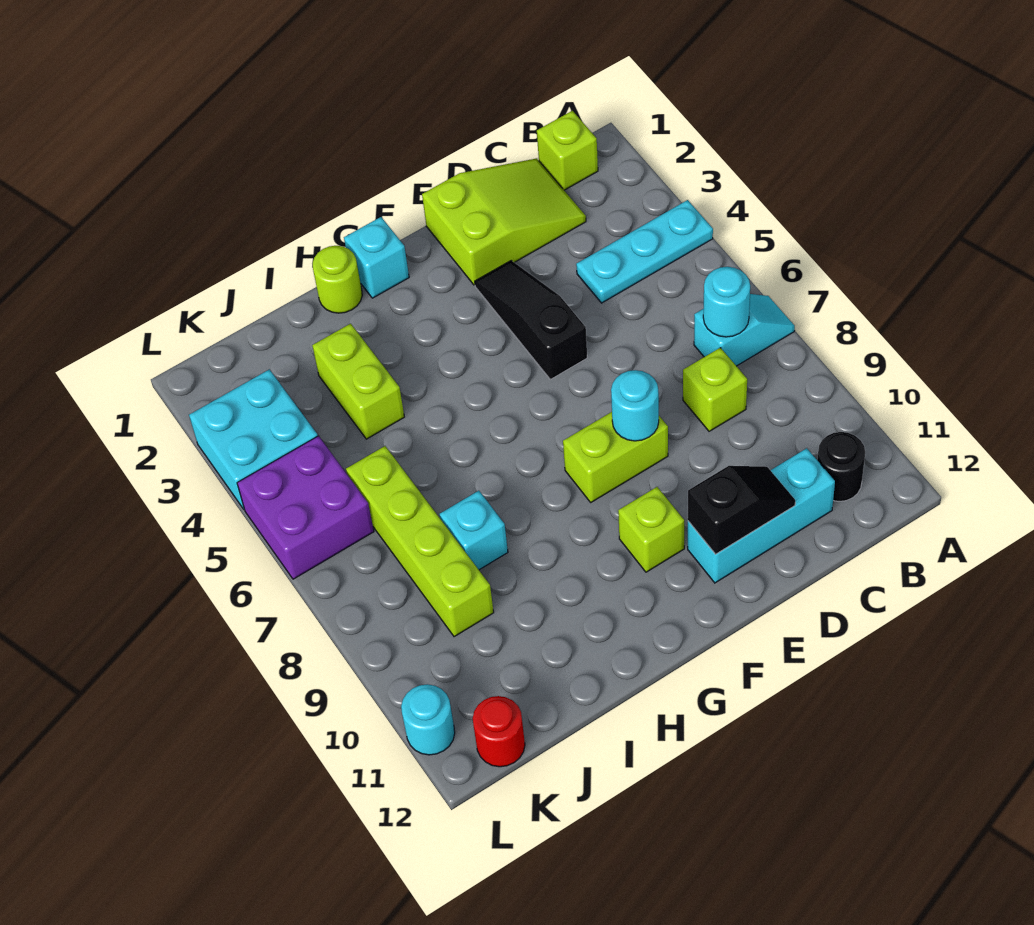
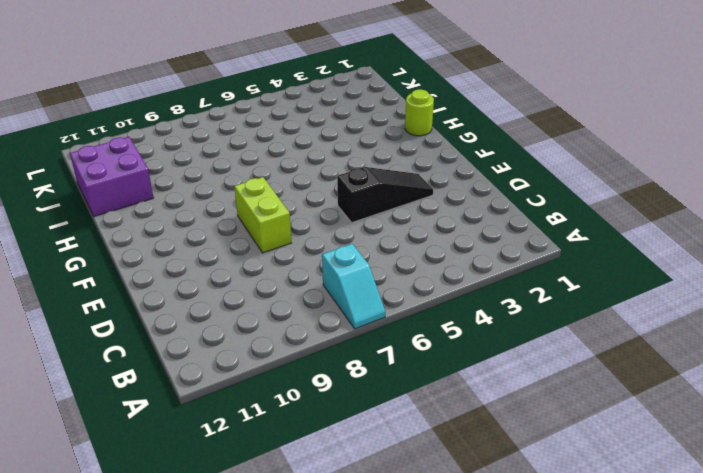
purple brick I11:J12 level 1 -> purple brick K5:L6 level 1
none -> cyan plate A4:C4 level 1
none -> lime brick B1 level 1
none -> black round brick B11 level 1

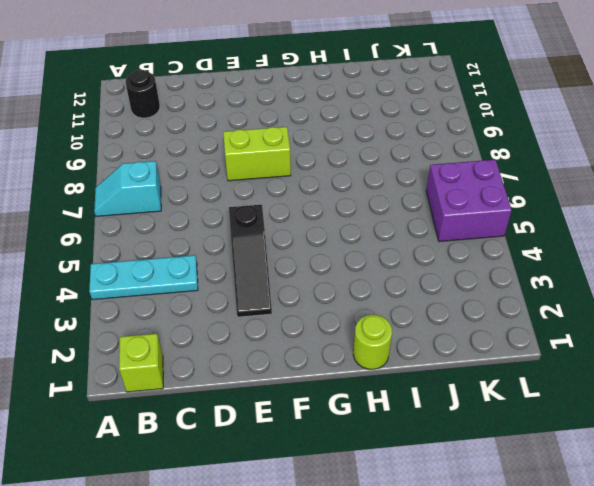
none -> lime slope C1:E2 level 1 top E
none -> lime brick C8 level 1
none -> cyan brick C11:E11 level 1

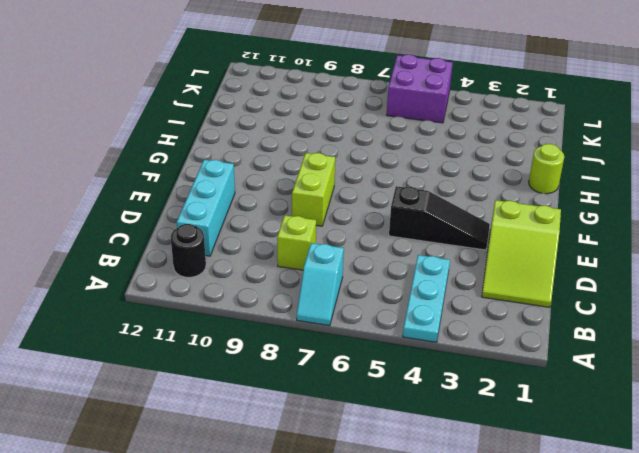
none -> lime brick B1 level 1
none -> lime brick F10 level 1
none -> cyan brick G1 level 1

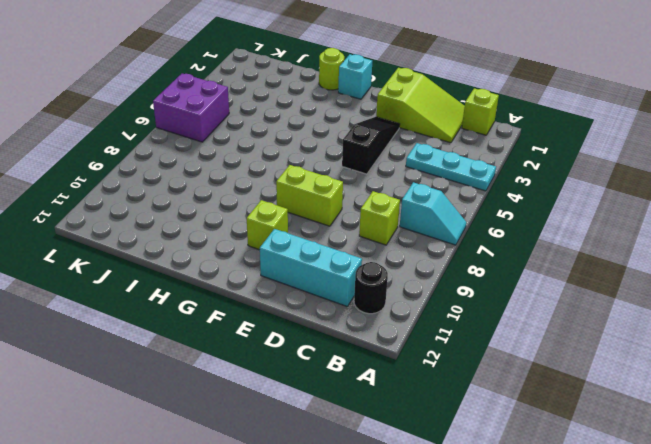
none -> lime brick I3:I4 level 1
none -> cyan brick I8 level 1
none -> lime brick J6:J9 level 1

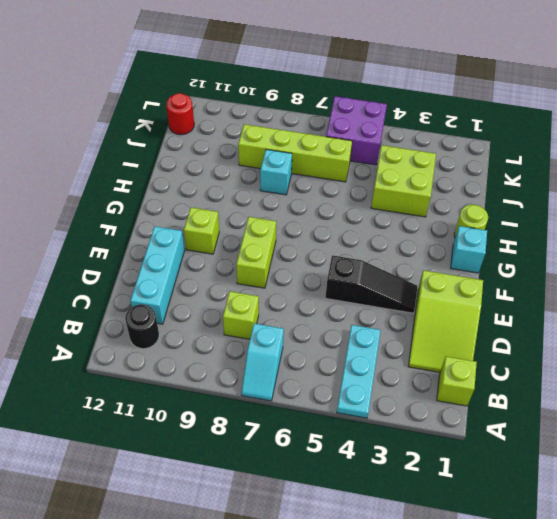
lime brick I3:J4 level 1 -> lime brick I3:I4 level 1
none -> cyan brick K3:L4 level 1
none -> cyan round brick L11 level 1
none -> cyan round brick B7 level 2

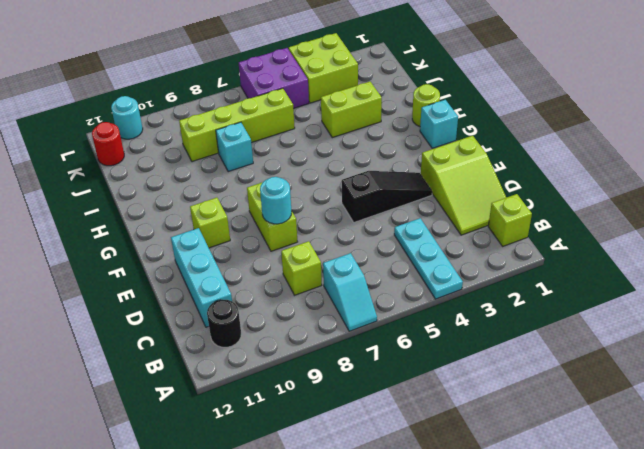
lime brick K3:L4 level 1 -> cyan brick K3:L4 level 1
none -> cyan round brick B7 level 2
none -> black slope D11:E11 level 2 top E

